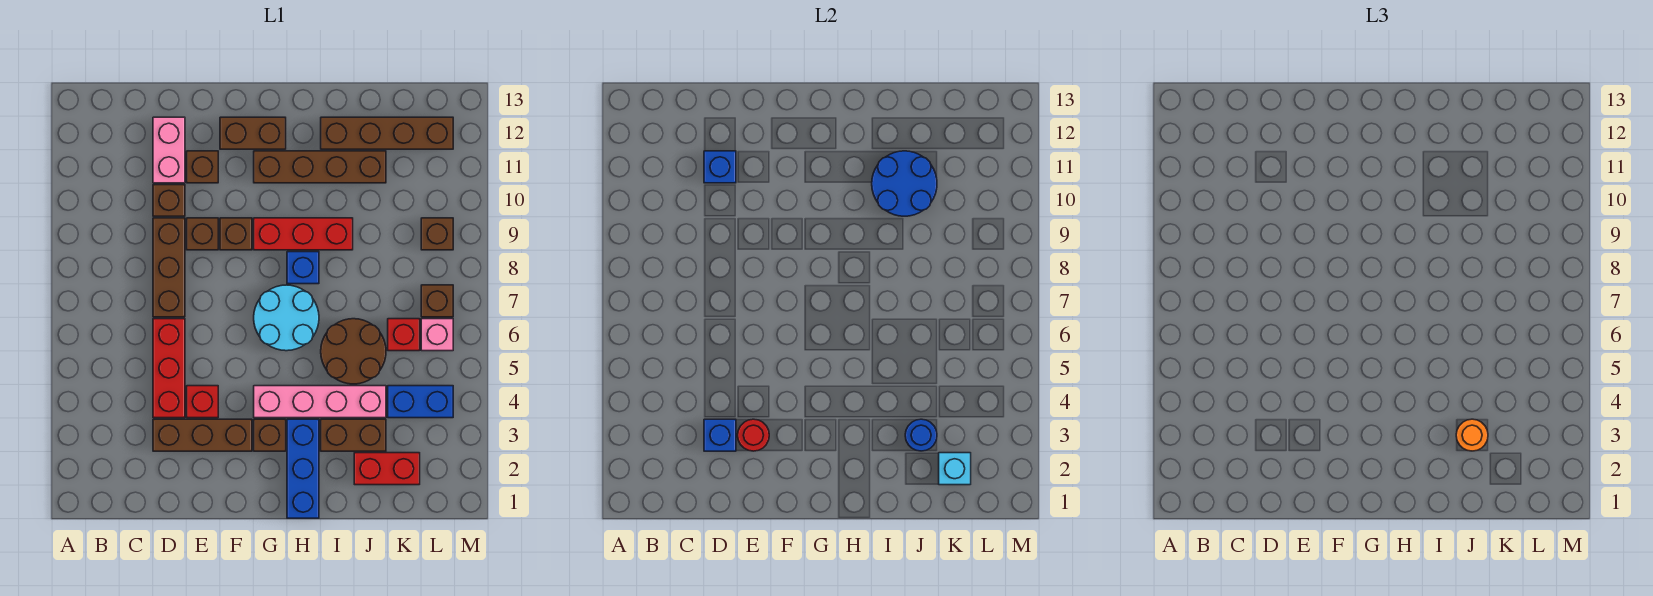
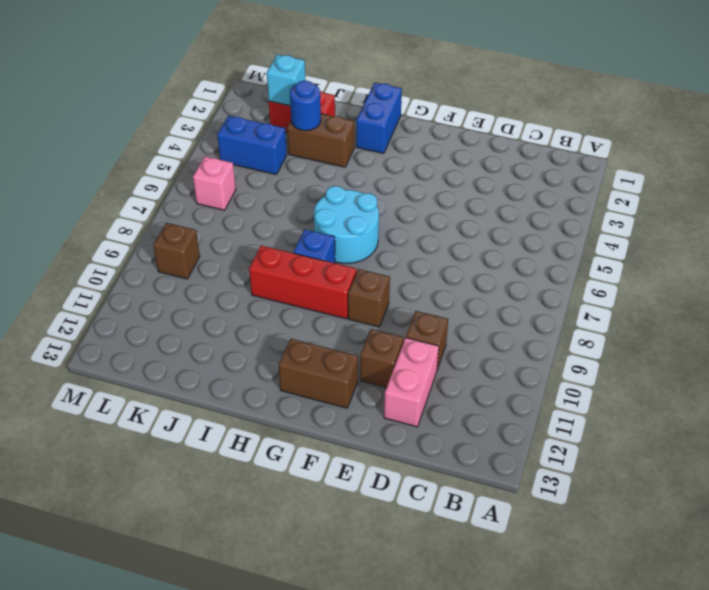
blue brick H1:H2 level 1 -> blue brick H1:H3 level 1
none -> brown brick D3:F3 level 1
none -> red brick D4:D6 level 1
none -> brown brick D7:D9 level 1
none -> red brick E4 level 1

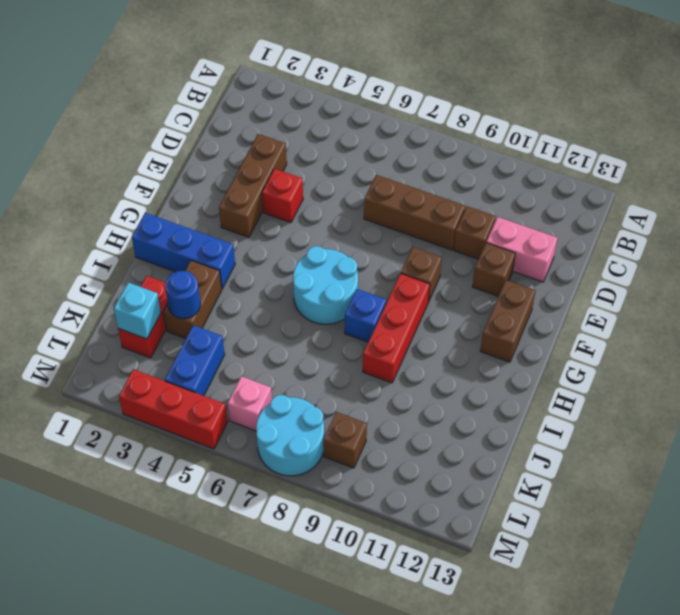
cyan round brick L7:M8 level 1 -> brown brick L7 level 1
red brick M3:M5 level 1 -> red brick D4:D6 level 1
none -> brown brick E9 level 1
none -> brown brick G3 level 1
none -> pink brick G4:J4 level 1
none -> brown brick G11:J11 level 1

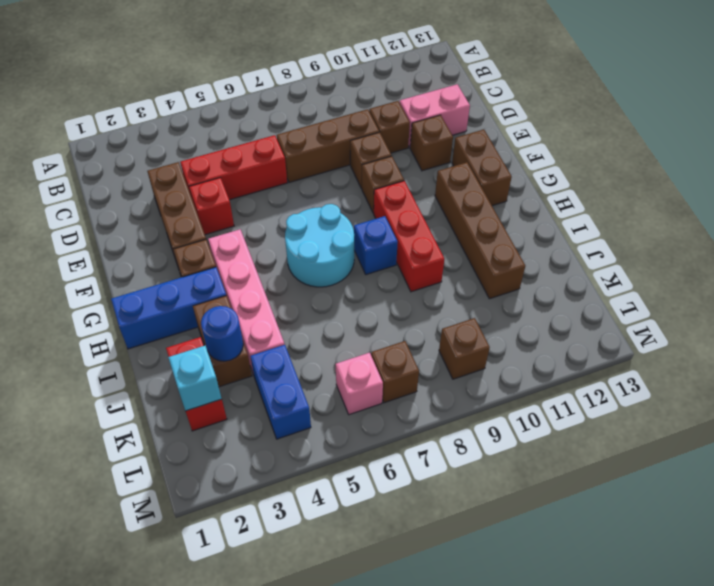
none -> brown round brick I5:J6 level 1
none -> brown brick I12:L12 level 1
none -> red brick K6 level 1
none -> blue brick D3 level 2

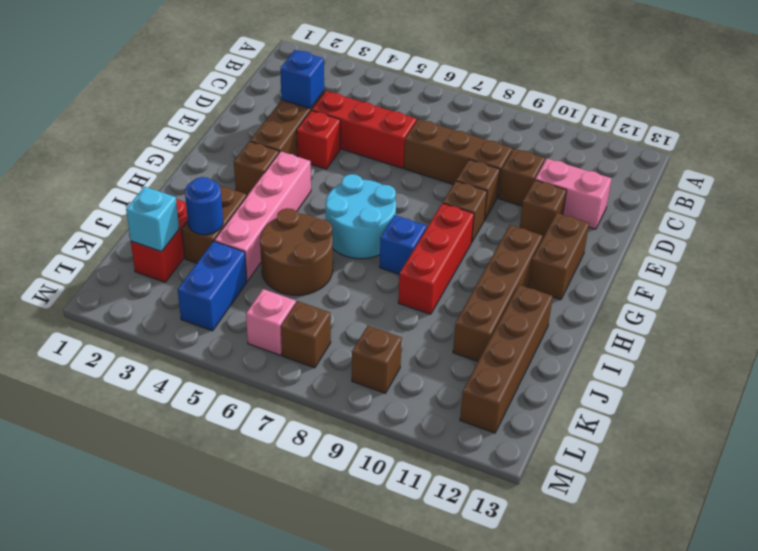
none -> blue brick H1:H3 level 1
none -> red brick K6 level 1
none -> blue brick D11 level 2
none -> red round brick E3 level 2

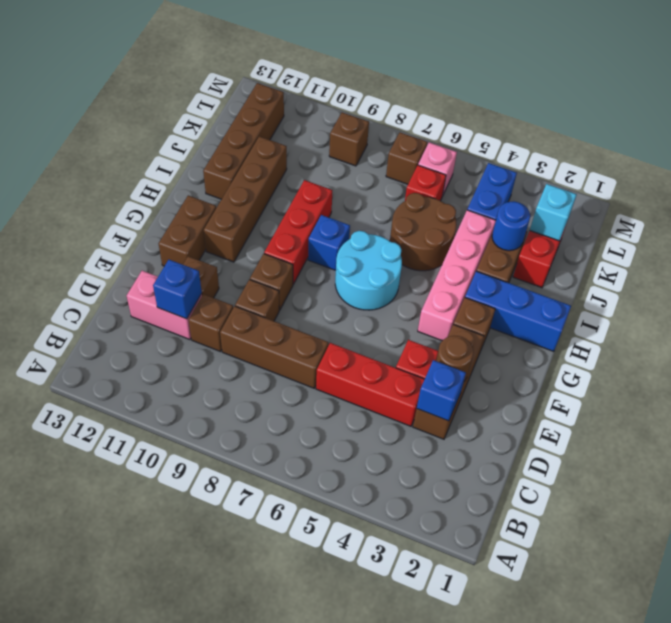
brown round brick E3 level 2 -> red round brick E3 level 2
none -> blue round brick I10:J11 level 2
none -> orange round brick J3 level 3

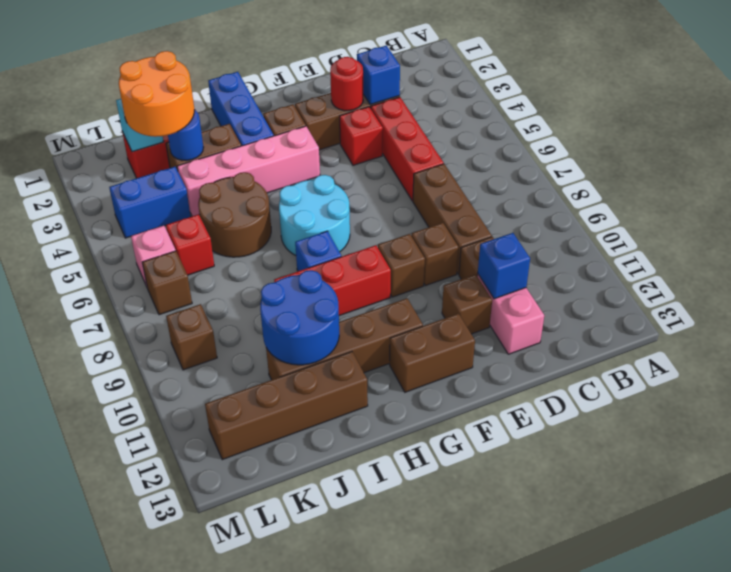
orange round brick J2:K3 level 3 -> orange round brick J3 level 3

